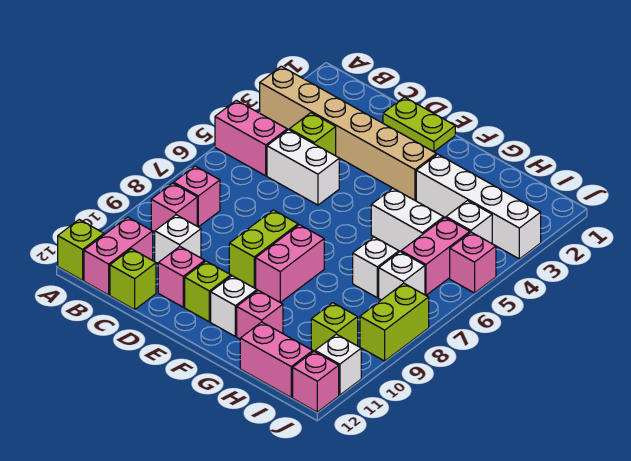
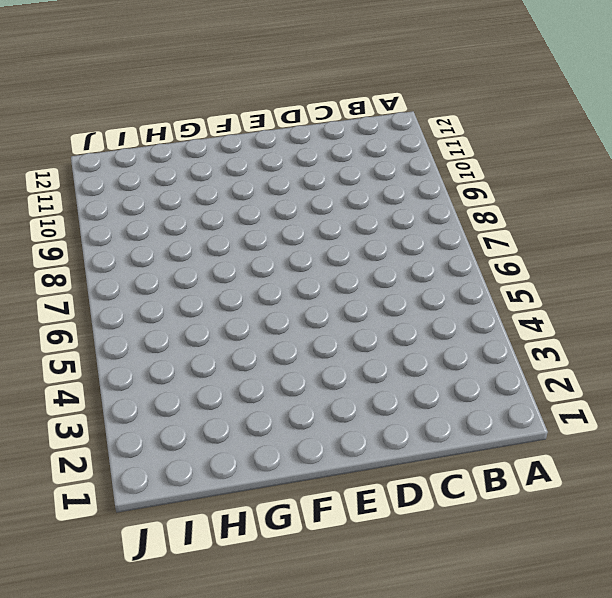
none -> tan brick A3:F3 level 1
none -> pink brick A5:B5 level 1
none -> lime brick A12 level 1

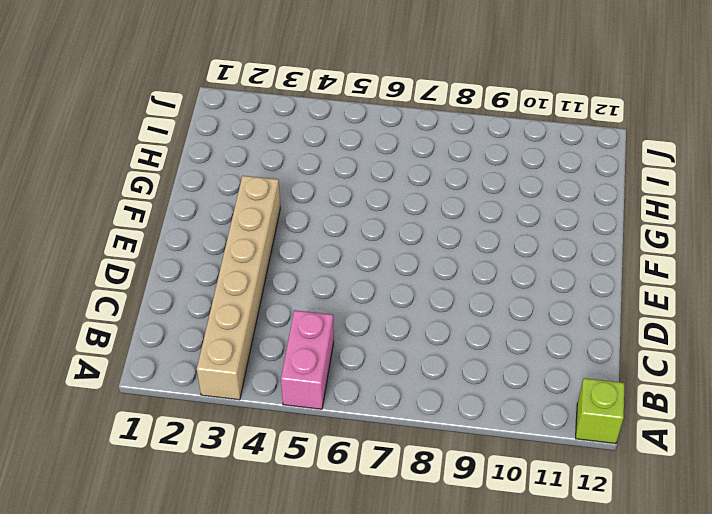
none -> pink brick B8 level 1
none -> pink brick B9 level 1
none -> pink brick B11:B12 level 1

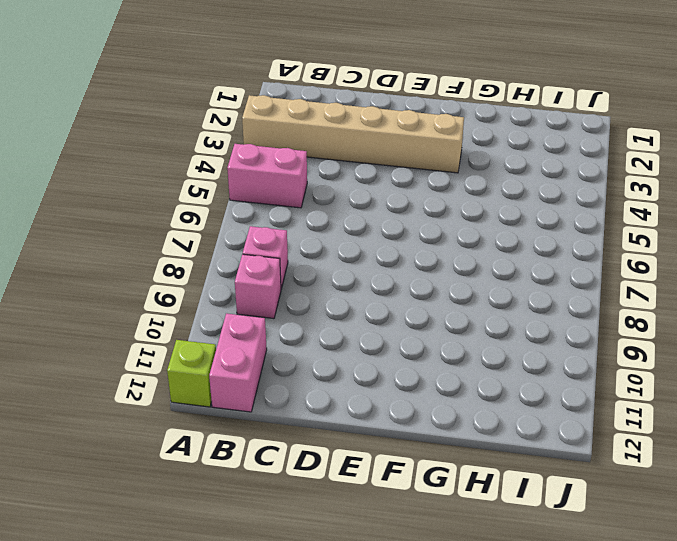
none -> lime brick C4 level 1
none -> white brick C5:D5 level 1
none -> white brick C10 level 1

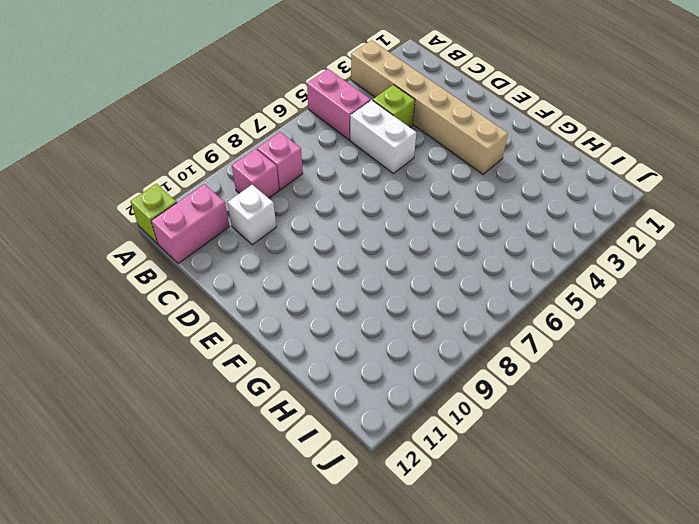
none -> lime brick C12 level 1
none -> lime plate D1:E1 level 1
none -> pink brick D11 level 1

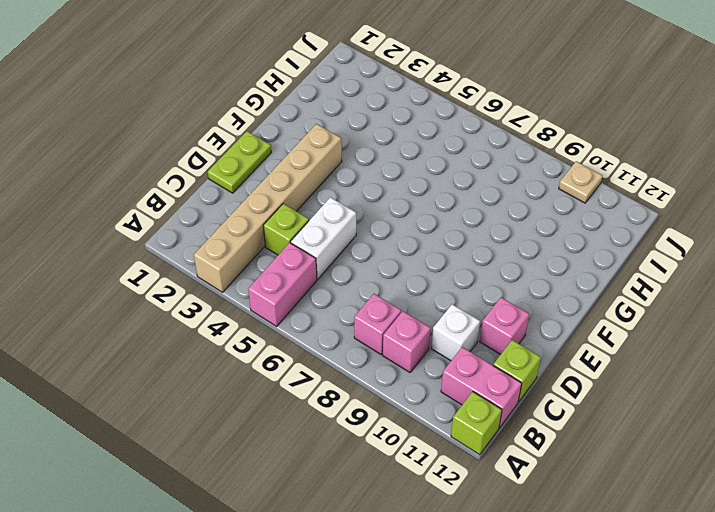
tan plate J10 level 1 -> none
none -> lime brick E8:E9 level 1
none -> lime brick E11 level 1
none -> pink brick F8:F9 level 1

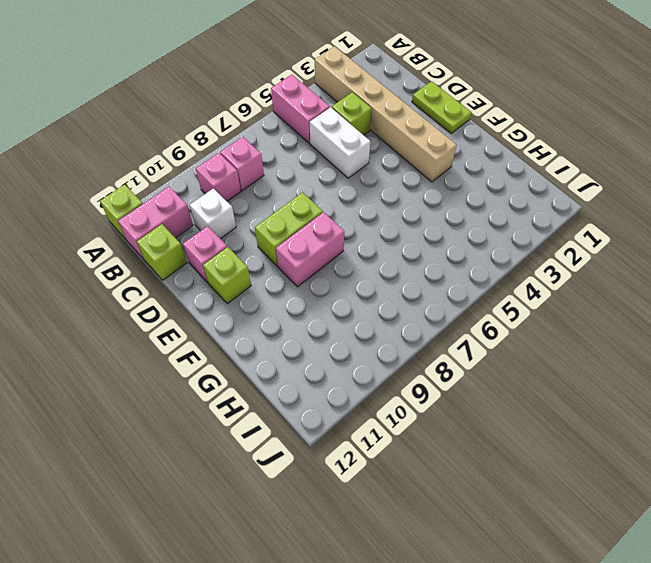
none -> white brick F11 level 1
none -> white brick G3:J3 level 1
none -> white brick G5:H5 level 1

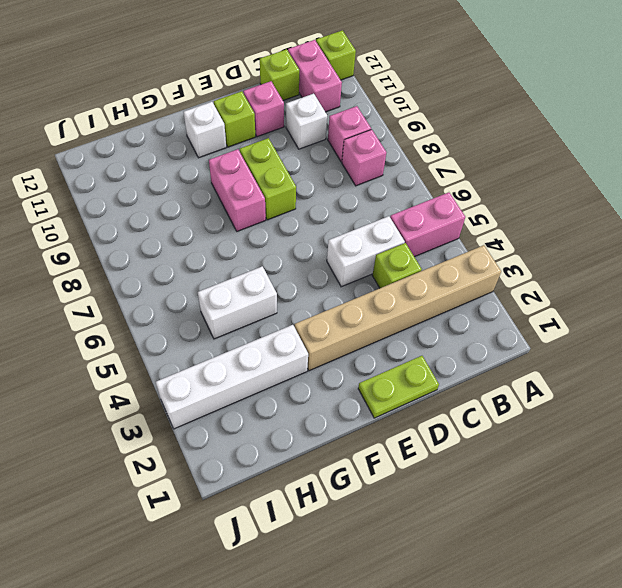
none -> pink brick G11 level 1
none -> white brick H7 level 1
none -> pink brick H12:I12 level 1

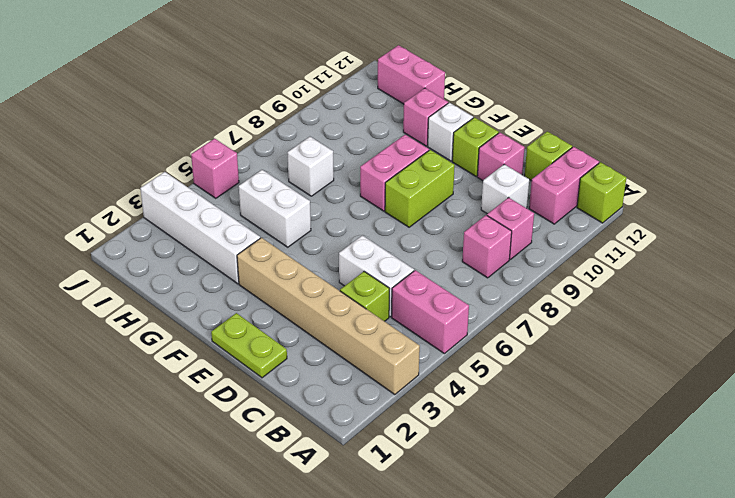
none -> white brick I4 level 1
none -> pink brick I5:I6 level 1
none -> white brick I7 level 1

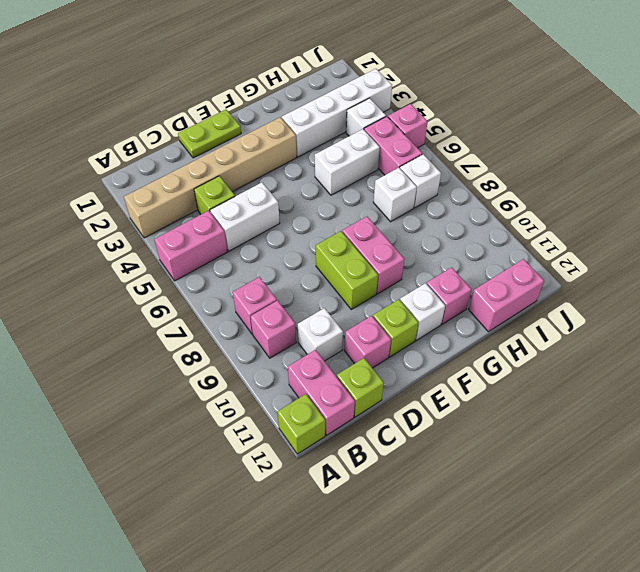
none -> lime brick I10 level 1
none -> lime brick J8:J9 level 1
none -> white brick J11 level 1

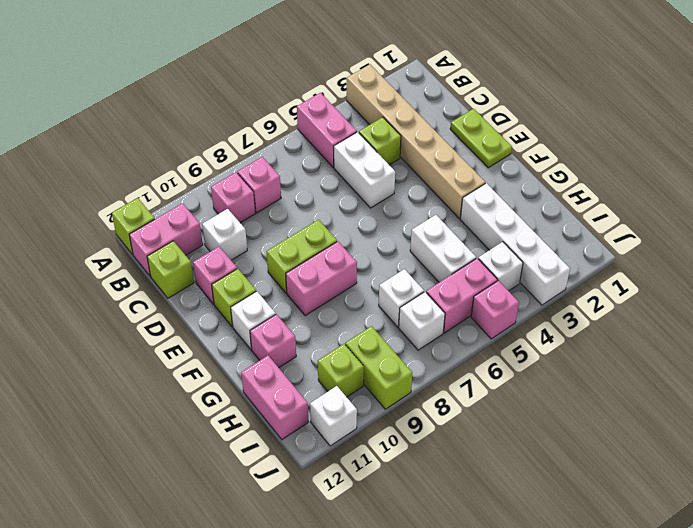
lime brick I9:J9 level 1 -> lime brick J8:J9 level 1
none -> pink brick J12 level 1

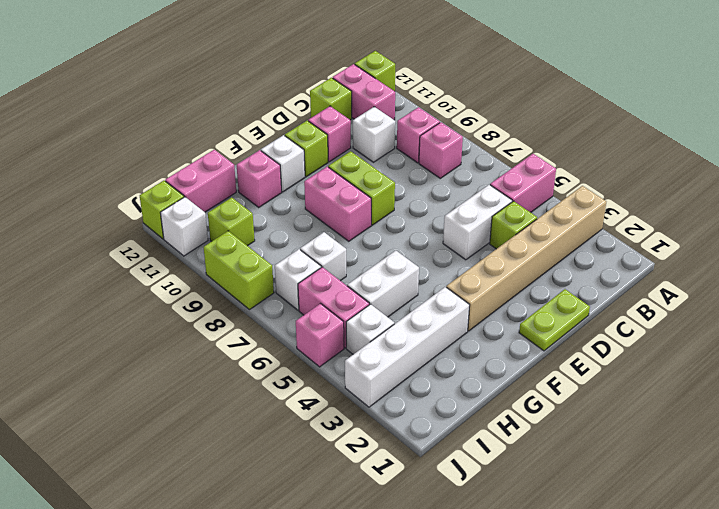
lime brick J12 level 1 -> pink brick J12 level 1

